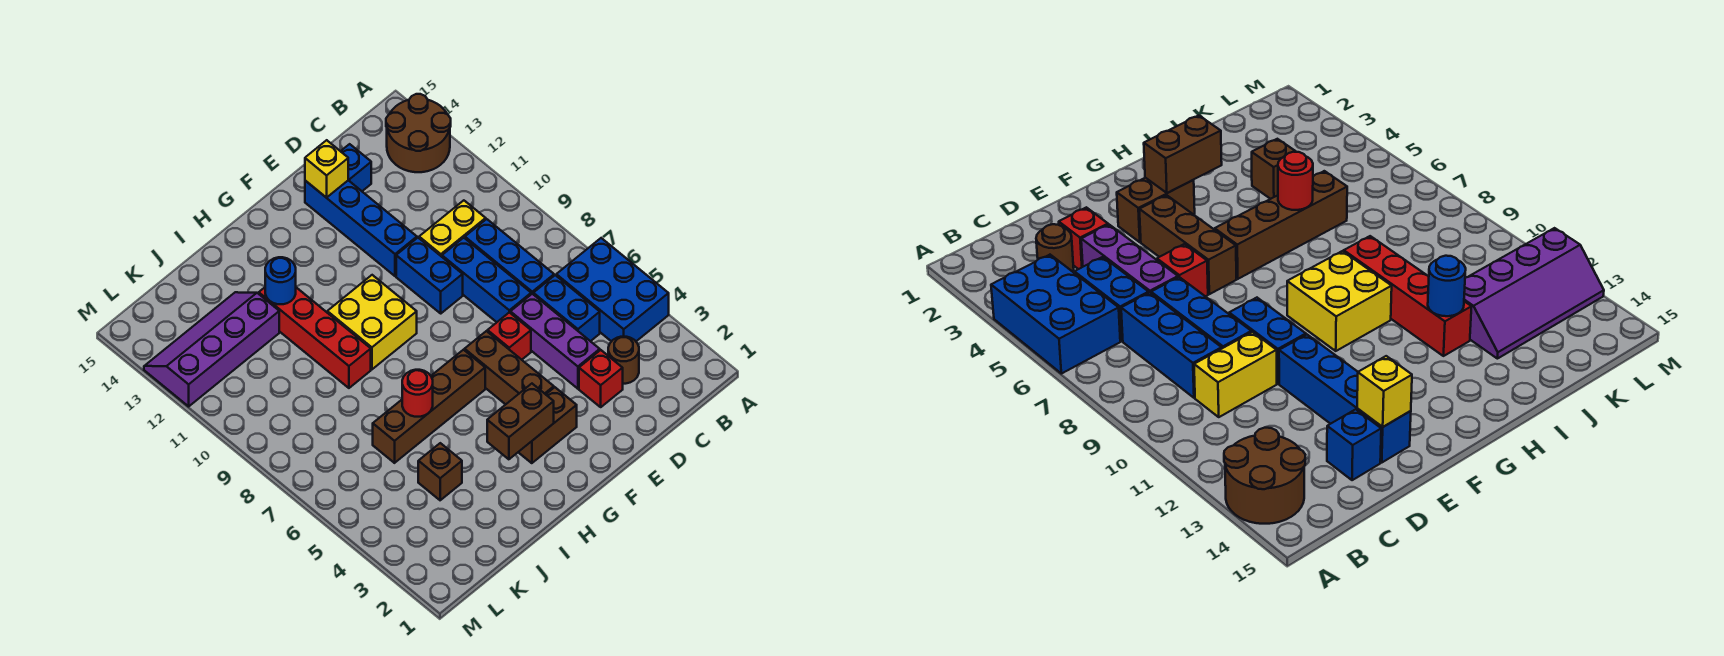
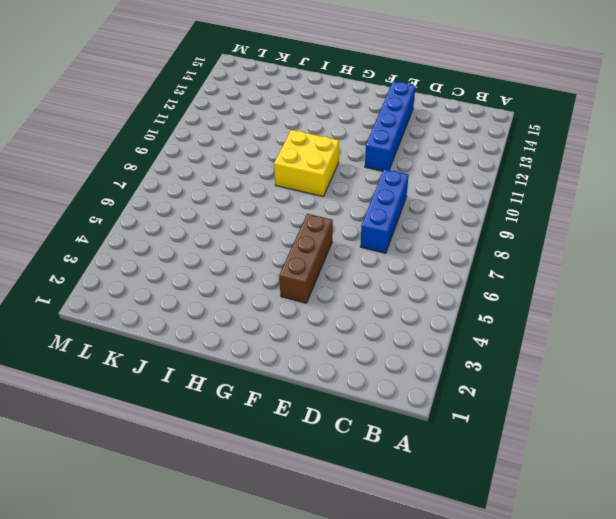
none -> blue brick A4:B6 level 1
none -> brown round brick A13:B14 level 1
none -> brown round brick C3 level 1

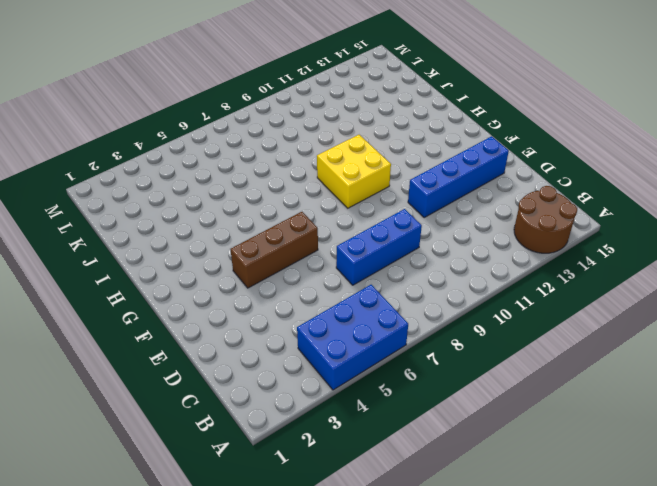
none -> brown round brick C3 level 1
none -> blue brick C5:C6 level 1
none -> blue brick C7:C9 level 1

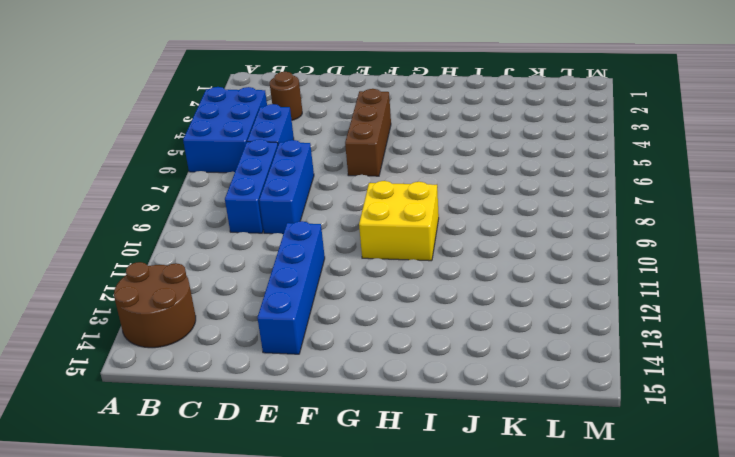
none -> yellow brick C10:D10 level 1
none -> red brick D3 level 1
none -> purple brick D4:D6 level 1

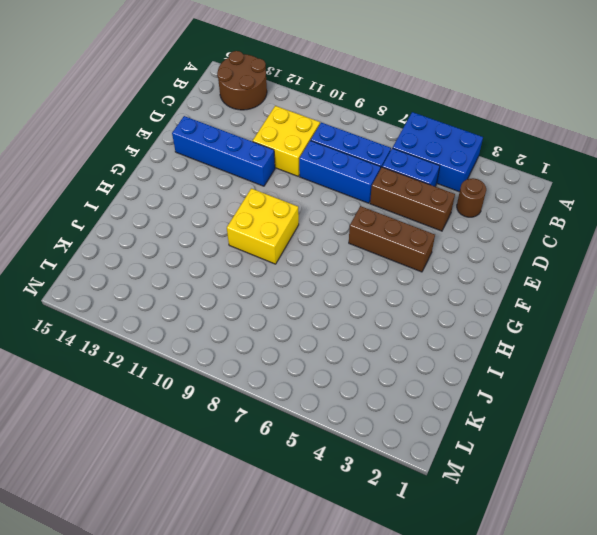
yellow brick C10:D11 level 1 -> yellow brick C10:D10 level 1
brown brick D4:D6 level 1 -> purple brick D4:D6 level 1
none -> red brick D3 level 1
none -> blue brick D14 level 1
none -> red brick E6 level 1

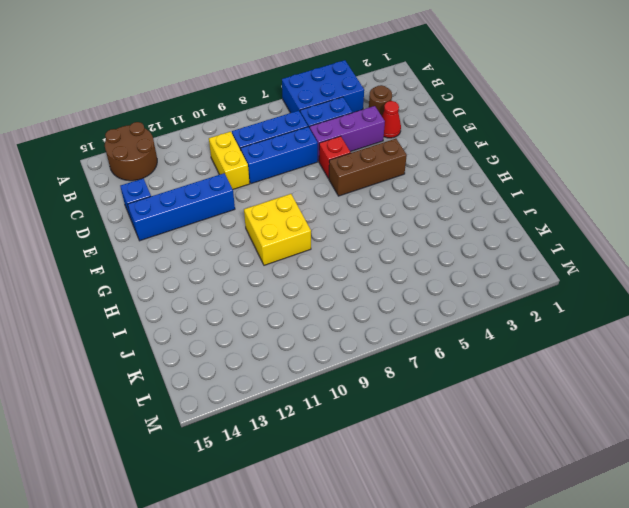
red cone D3 level 1 -> red brick D3 level 1
none -> blue brick E9:E10 level 1
none -> brown brick F3:G3 level 1
none -> brown brick G6:J6 level 1

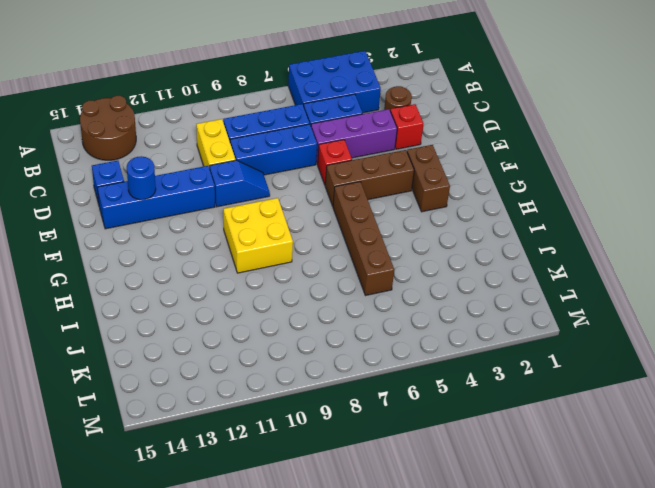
blue slope E9:E10 level 1 top 10 -> blue brick E9:E10 level 1
blue round brick E13 level 2 -> blue round brick I12 level 2
none -> red brick I9:I12 level 1
none -> brown brick J4 level 1
none -> purple slope J12:M13 level 1 top 12

